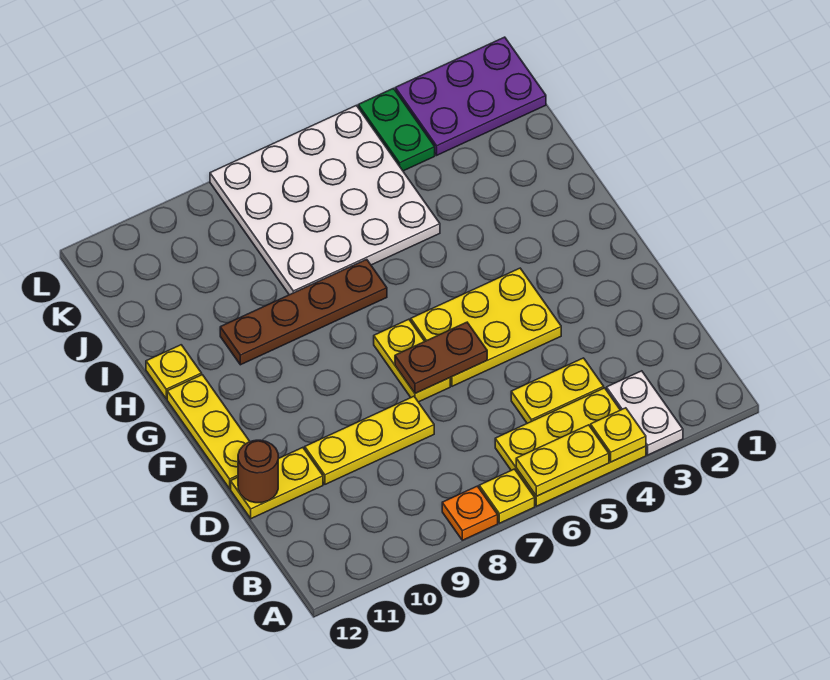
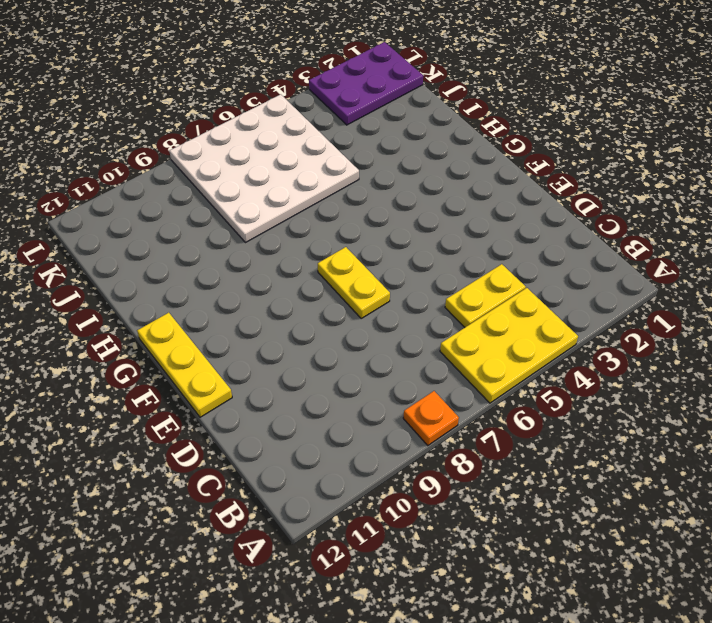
none -> white plate A3:B3 level 1
none -> yellow plate A7 level 1
none -> yellow plate D8:D10 level 1

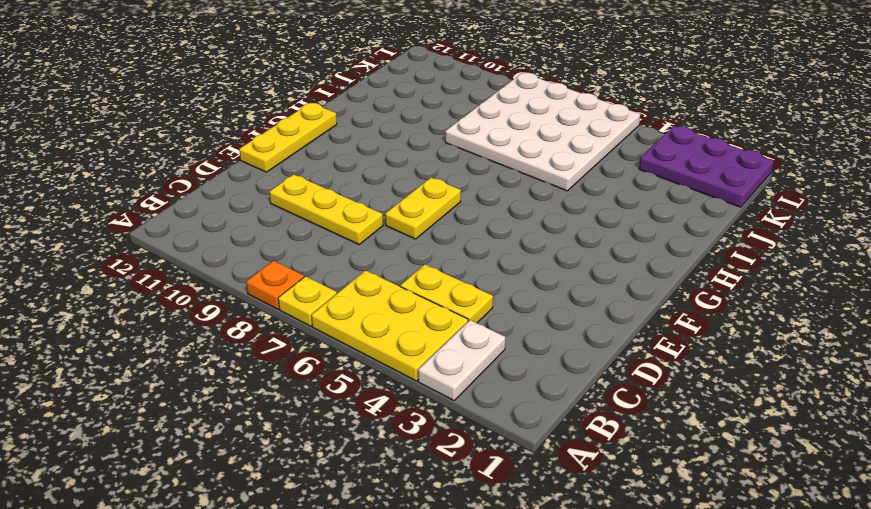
none -> yellow plate D11:D12 level 1
none -> yellow plate E4:F6 level 1
none -> brown plate H7:H10 level 1

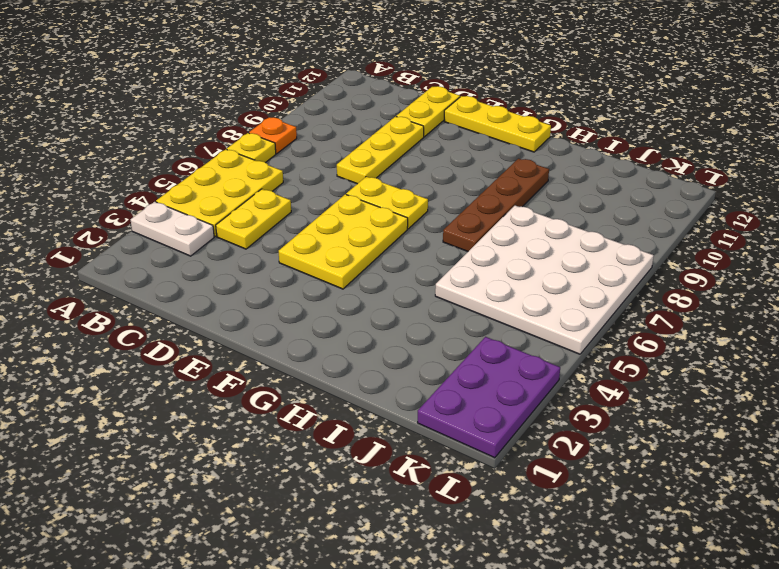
none -> yellow plate H12 level 1
none -> green plate K4:L4 level 1
none -> yellow plate A4 level 2

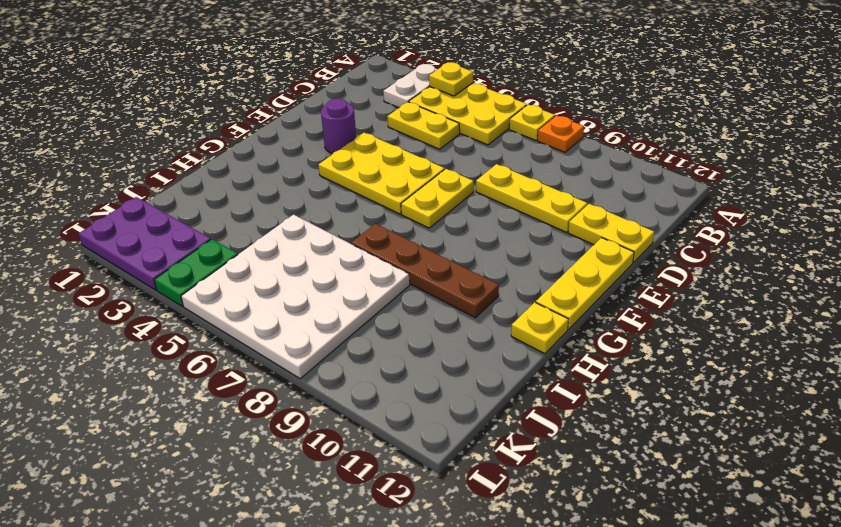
purple round brick E3 level 1 -> none
none -> yellow plate A5:A6 level 2
none -> brown round brick D12 level 2
none -> brown plate E6:E7 level 2

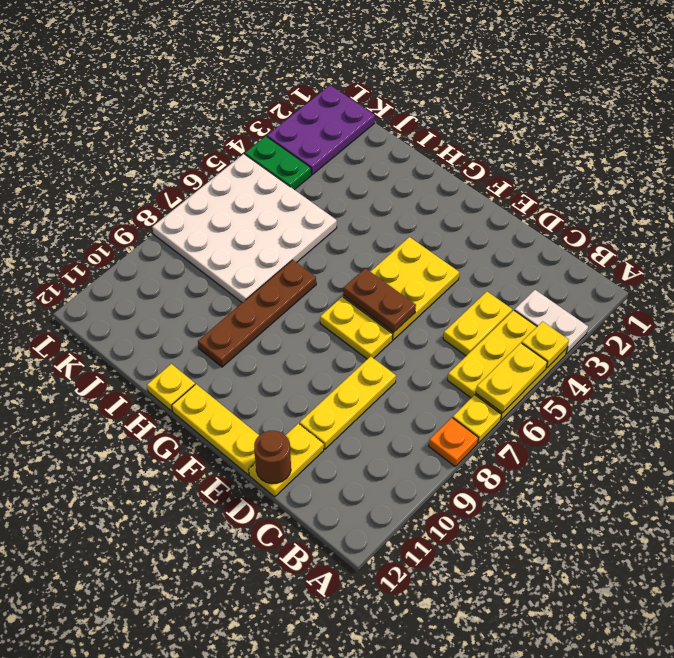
brown plate E6:F6 level 2 -> brown plate E6:E7 level 2

